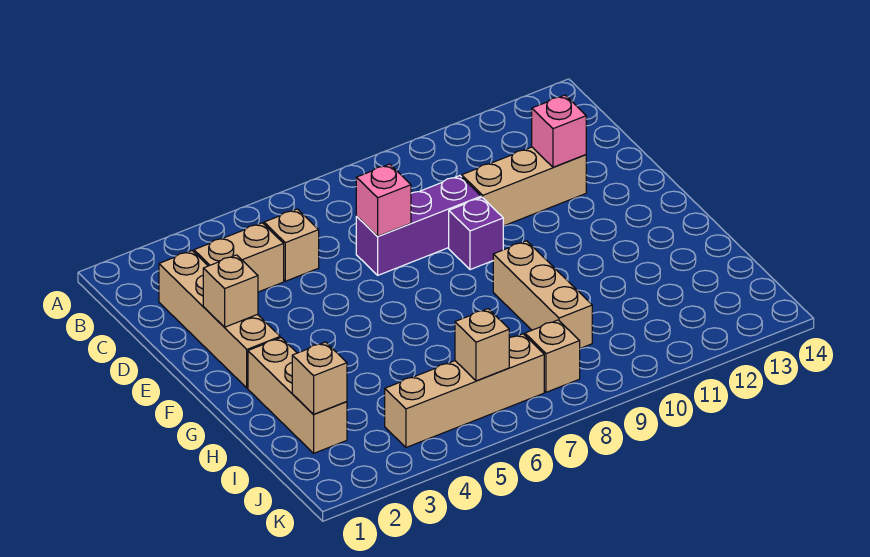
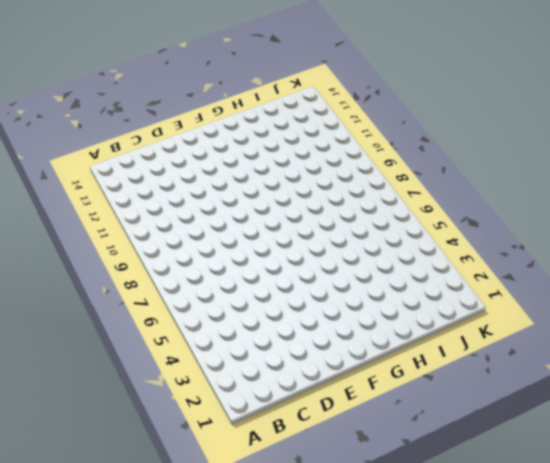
none -> tan brick C2:F2 level 1
none -> tan brick C3:C4 level 1
none -> tan brick C5 level 1

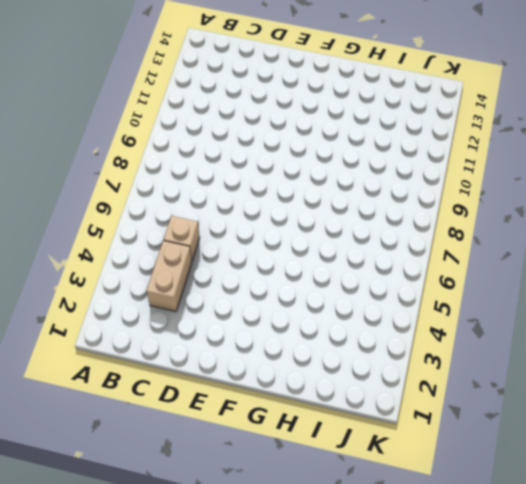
none -> tan brick C2:F2 level 1
none -> purple brick D7:D9 level 1
none -> tan brick D10:D12 level 1

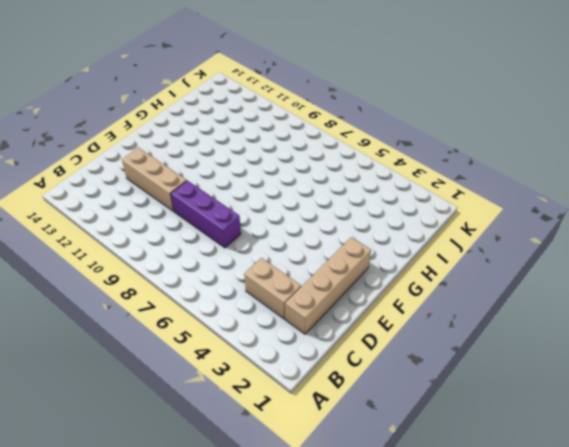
none -> tan brick C5 level 1
none -> purple brick E9 level 1
none -> tan brick G2:I2 level 1

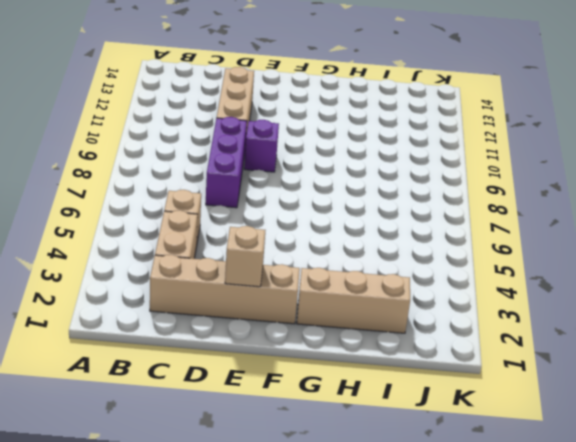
none -> tan brick G9:I9 level 1
none -> tan brick J4:J7 level 1
none -> tan brick J8 level 1

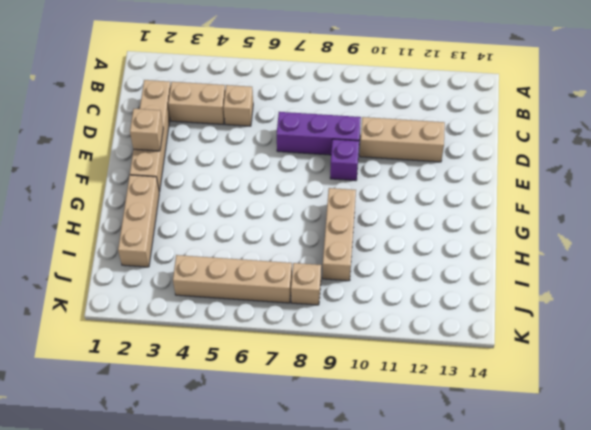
none -> pink brick D7 level 2
none -> pink brick D12 level 2
none -> tan brick I2 level 2

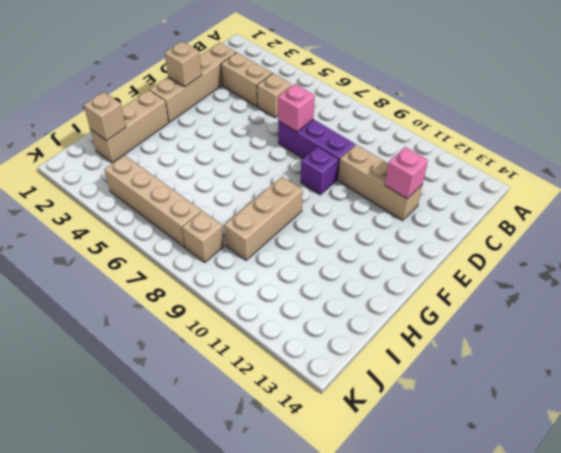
none -> tan brick J6 level 2

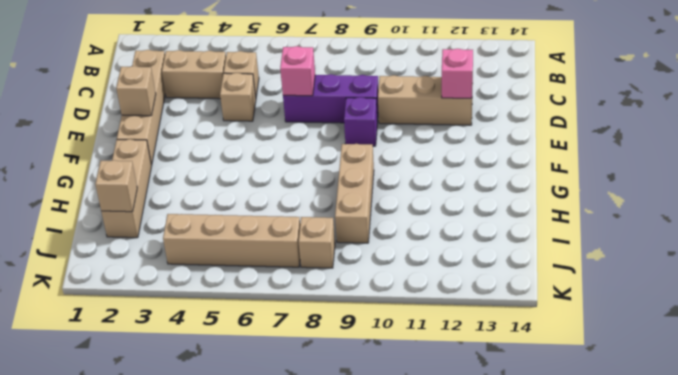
tan brick D5 level 1 -> tan brick J6 level 2

